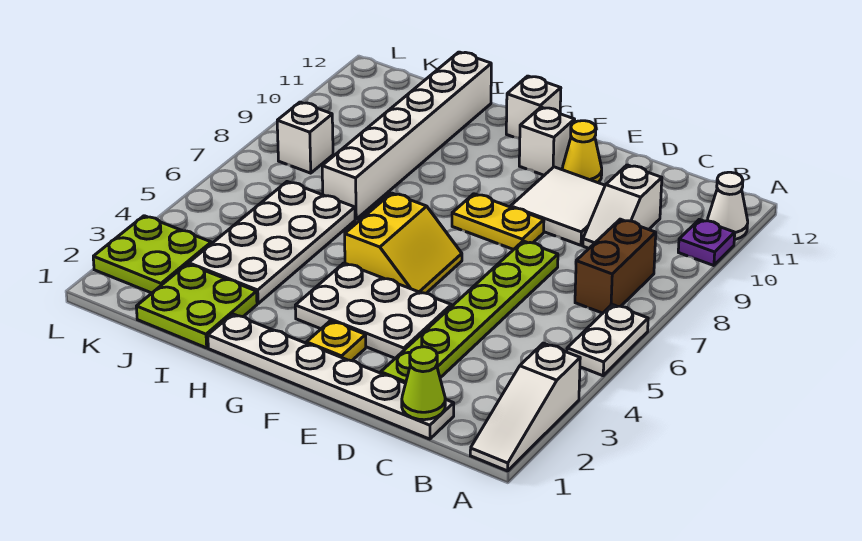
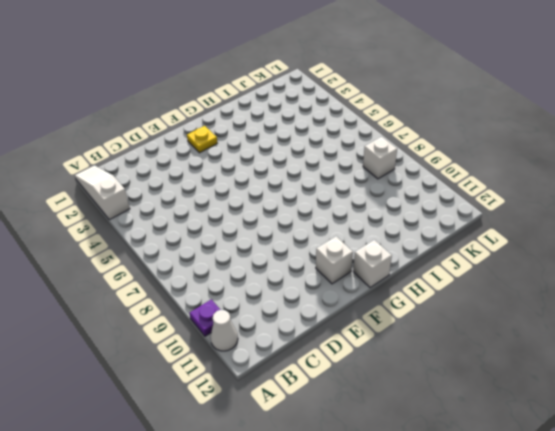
none -> white plate A5:A6 level 1
none -> brown brick B7:B8 level 1
none -> white plate C1:H1 level 1

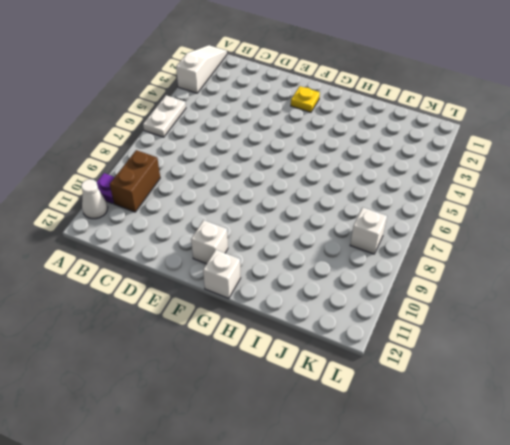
brown brick B9:B10 level 1 -> brown brick B7:B8 level 1
none -> white plate C1:H1 level 1
none -> white slope C9:C10 level 1 top 10
none -> lime plate D2:D7 level 1

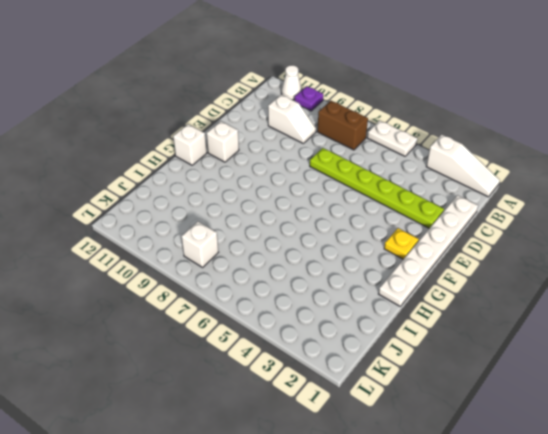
none -> white tile D9:E10 level 1
none -> white plate E3:G4 level 1
none -> yellow plate E8:F8 level 1

